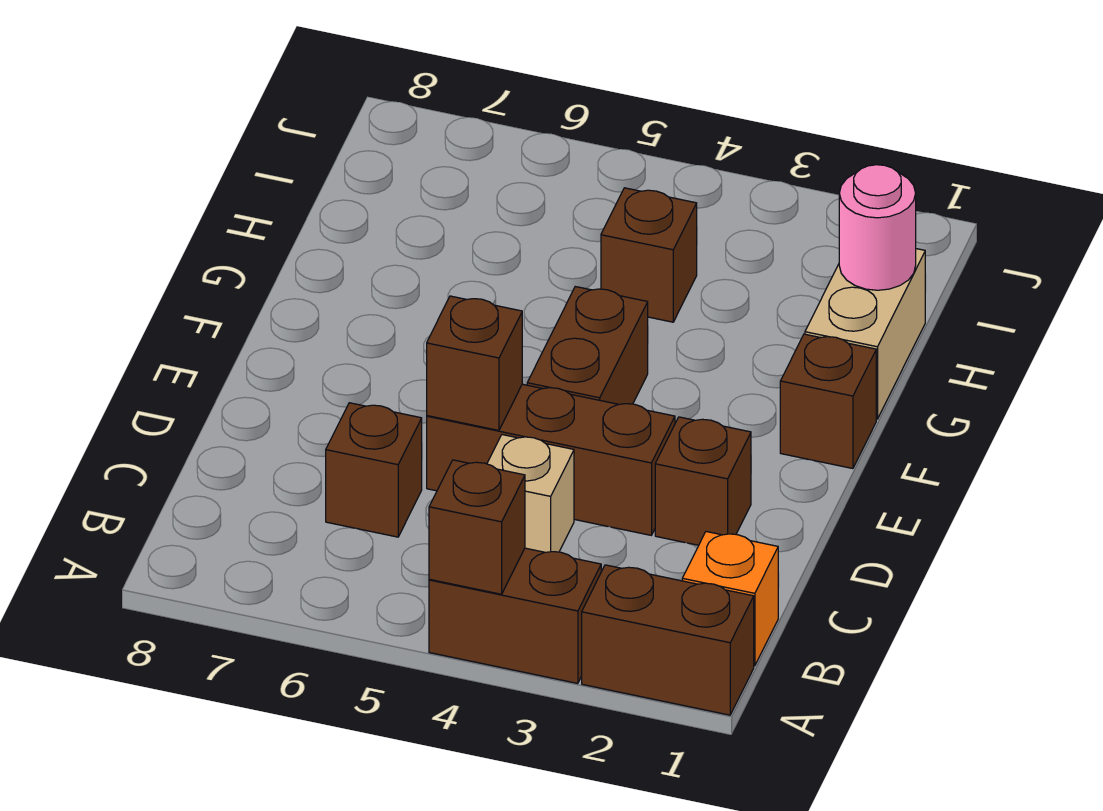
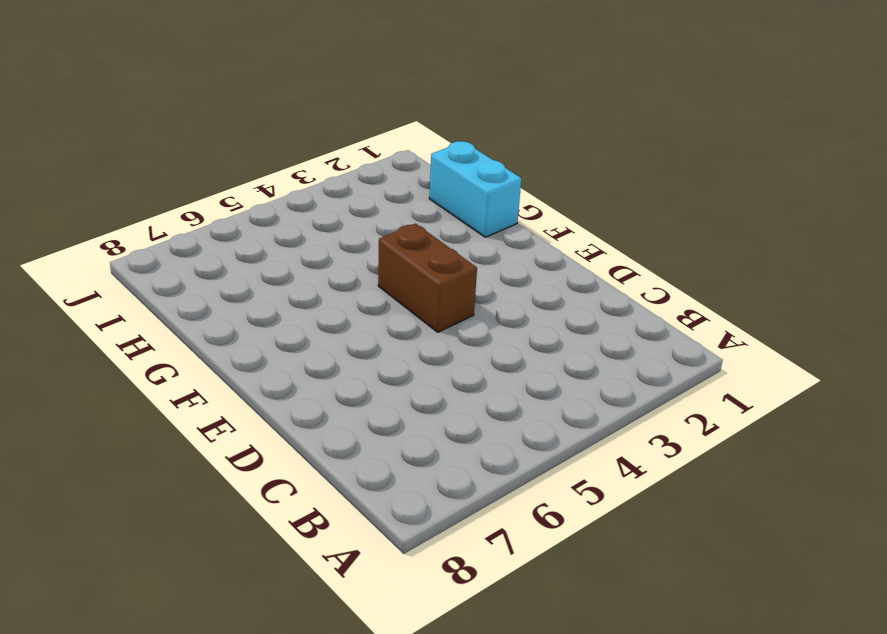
cyan brick G1:H1 level 1 -> tan brick G1:H1 level 1
none -> brown brick A1:A2 level 1
none -> brown brick A3:A4 level 1
none -> orange brick B1 level 1

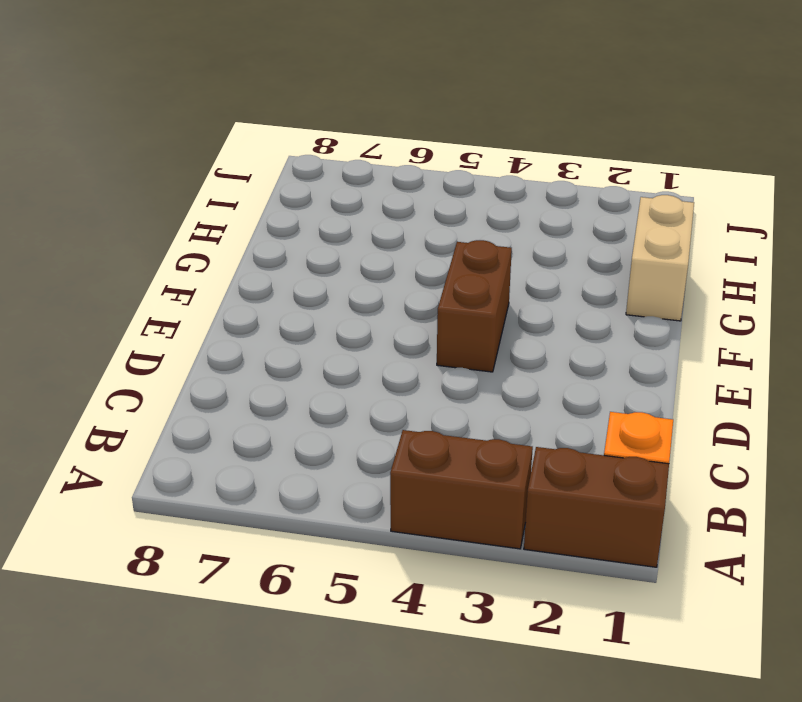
none -> tan brick C4 level 1
none -> brown brick C6 level 1
none -> brown brick D2 level 1

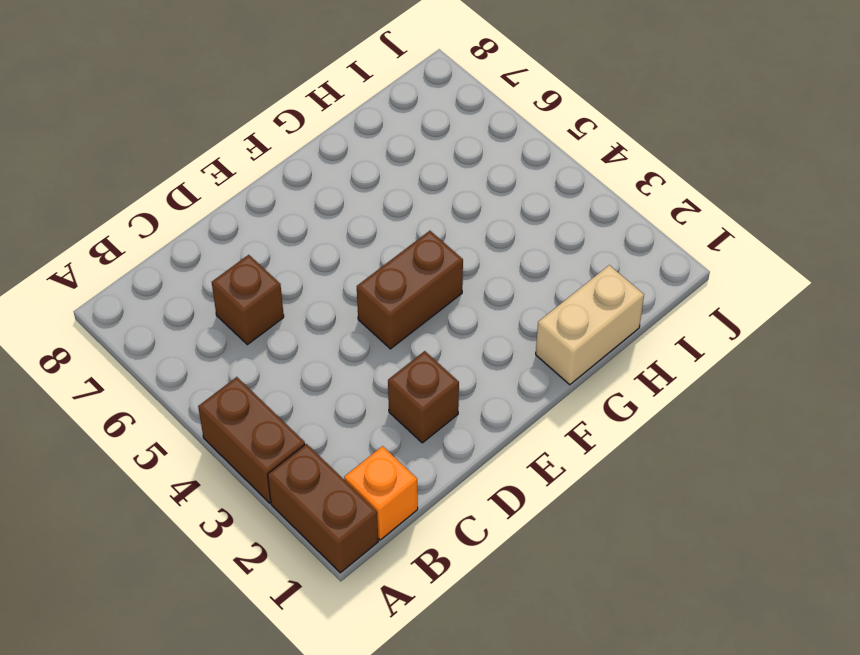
none -> tan brick C4 level 1
none -> brown brick D3:D5 level 1
none -> brown brick F1 level 1

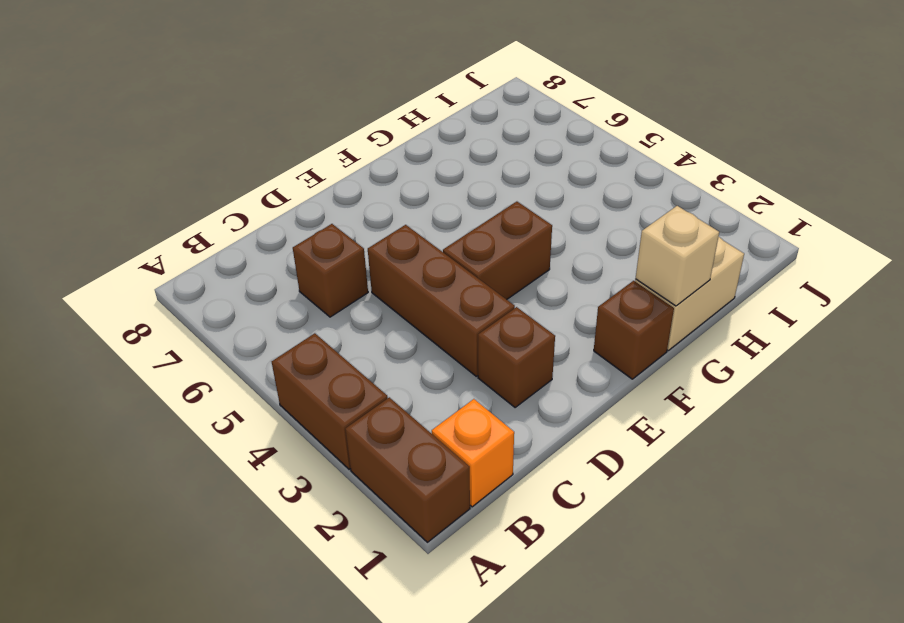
tan brick G1 level 2 -> tan brick C4 level 1
none -> brown brick H4 level 1
none -> brown brick A4 level 2
none -> brown brick D5 level 2

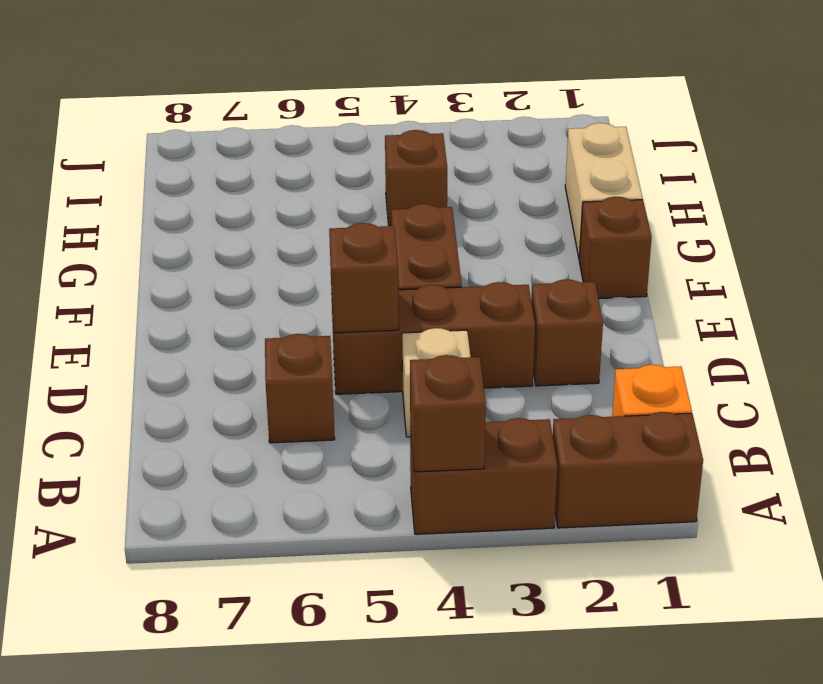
none -> pink round brick H1 level 2

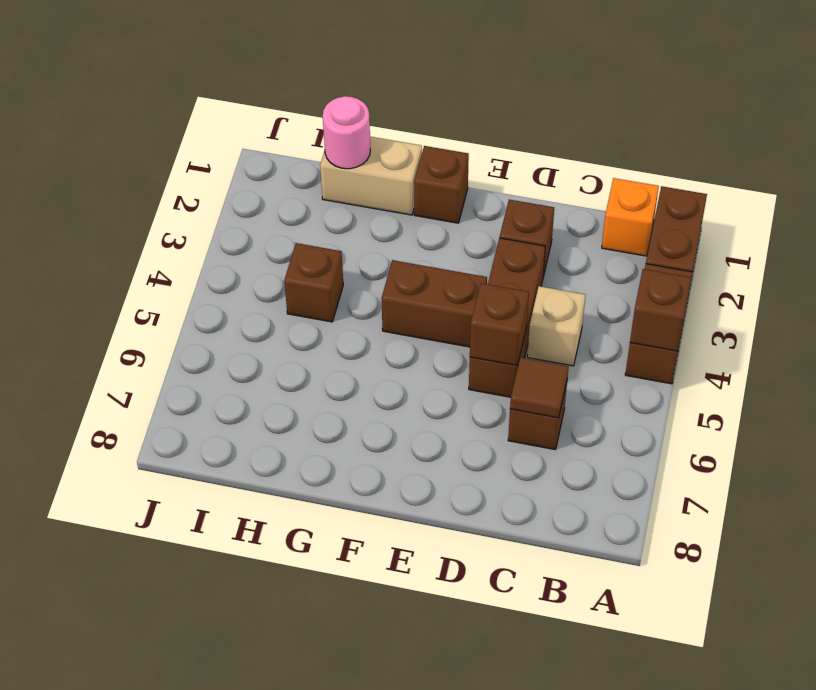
brown tile C6 level 2 -> none

